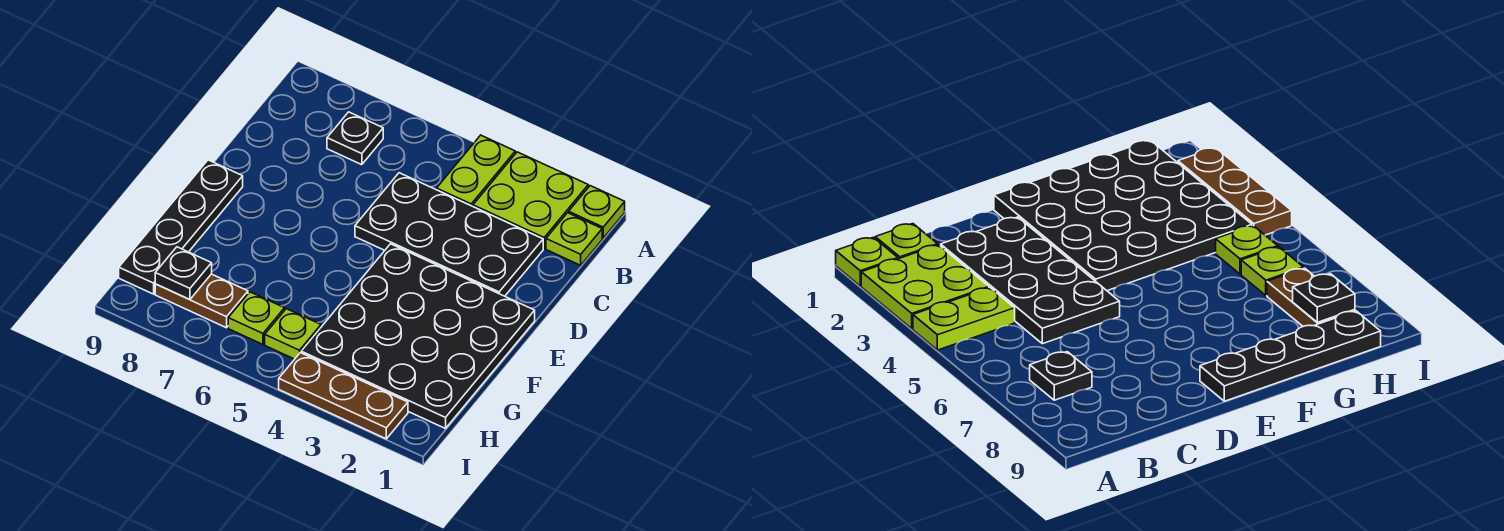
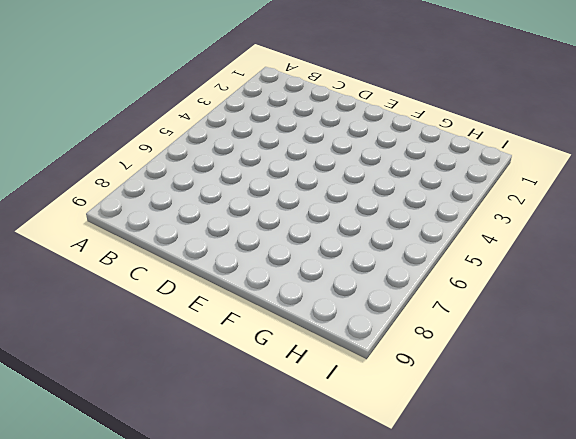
none -> lime plate A1 level 1
none -> lime plate A2:B3 level 1
none -> lime plate A4:B4 level 1

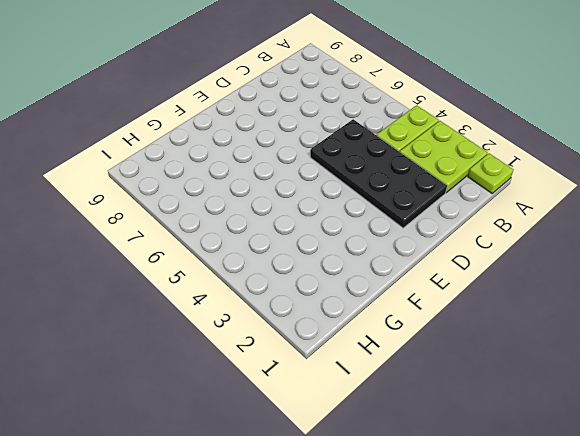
none -> lime plate B1 level 1
none -> black plate B7 level 1
none -> black plate E1:H4 level 1

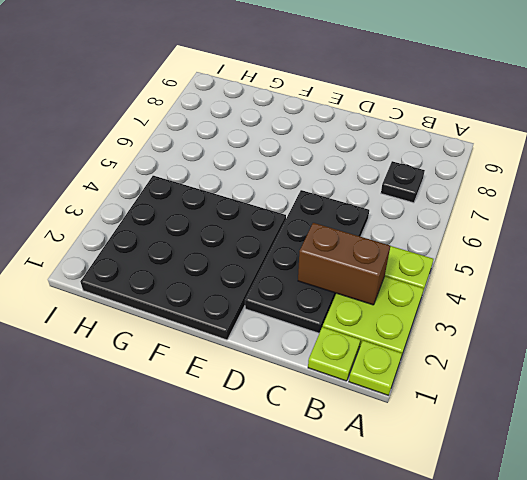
brown brick B3:C3 level 2 -> none
none -> black plate E9:H9 level 1
none -> lime plate H5 level 1
none -> lime plate H6 level 1

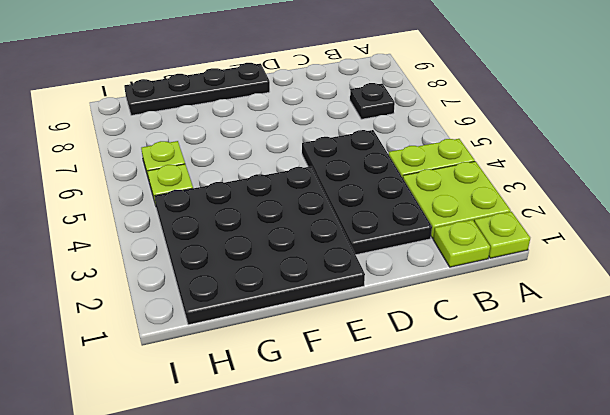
none -> brown plate H7:H8 level 1
none -> brown plate I2:I4 level 1
none -> black plate H8 level 2

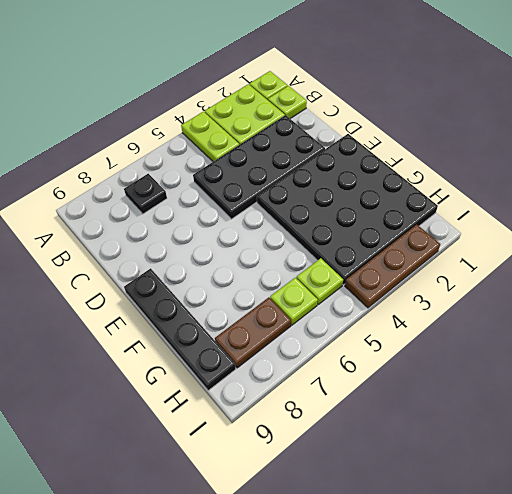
none -> black plate H8 level 2

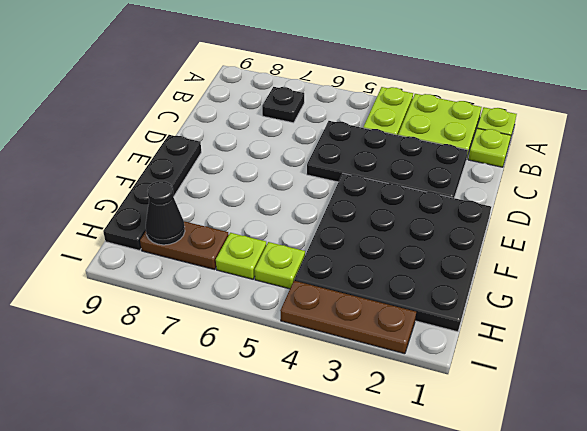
black cone H8 level 2 -> black plate H8 level 2

